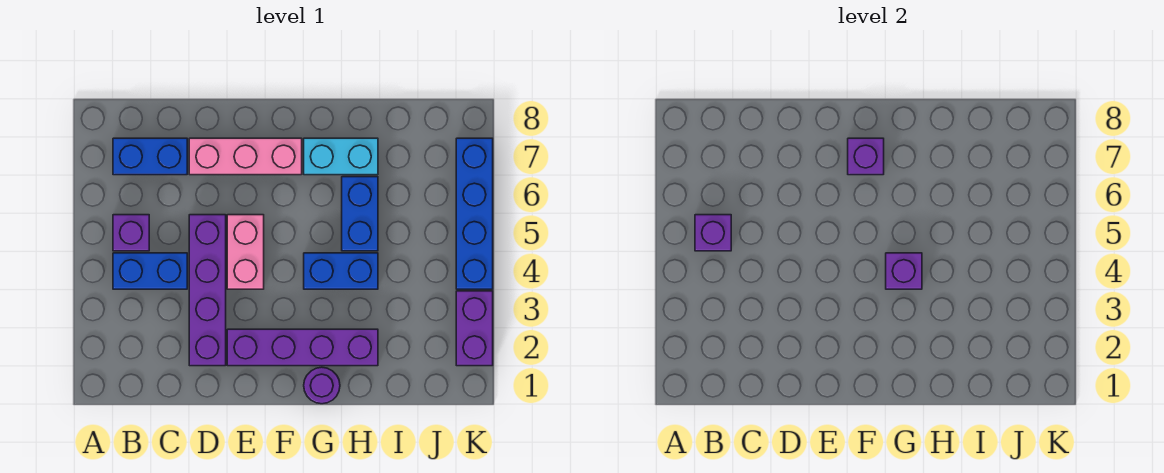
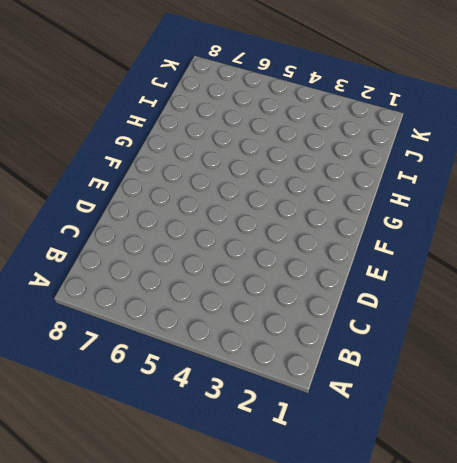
none -> blue brick B4:C4 level 1
none -> purple brick B5 level 1
none -> blue brick B7:C7 level 1

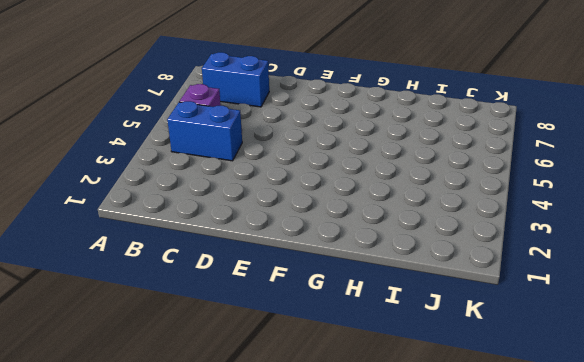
none -> purple brick D2:D5 level 1
none -> pink brick D7:F7 level 1
none -> purple brick E2:H2 level 1

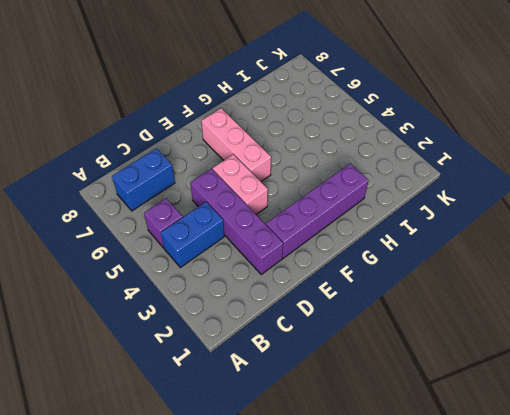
pink brick F5:F7 level 1 -> pink brick D7:F7 level 1
none -> purple round brick G1 level 1
none -> blue brick G4:H4 level 1
none -> cyan brick G7:H7 level 1

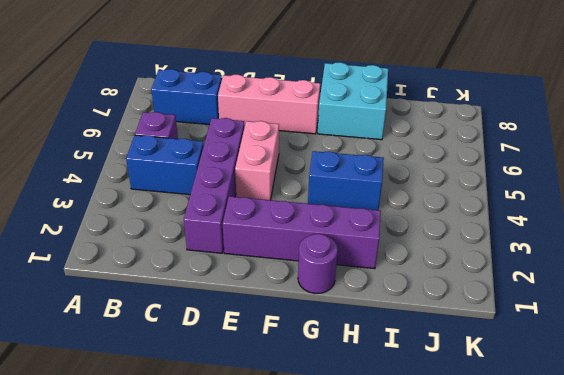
cyan brick G7:H8 level 1 -> cyan brick G7:H7 level 1
none -> blue brick H5:H6 level 1
none -> purple brick K2:K3 level 1
none -> blue brick K4:K7 level 1

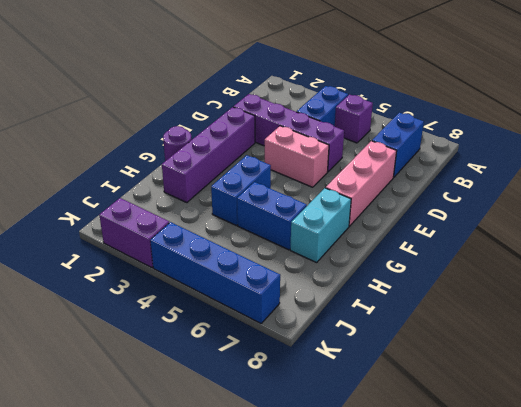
none -> purple brick B5 level 2
none -> purple brick F7 level 2
none -> purple brick G4 level 2

